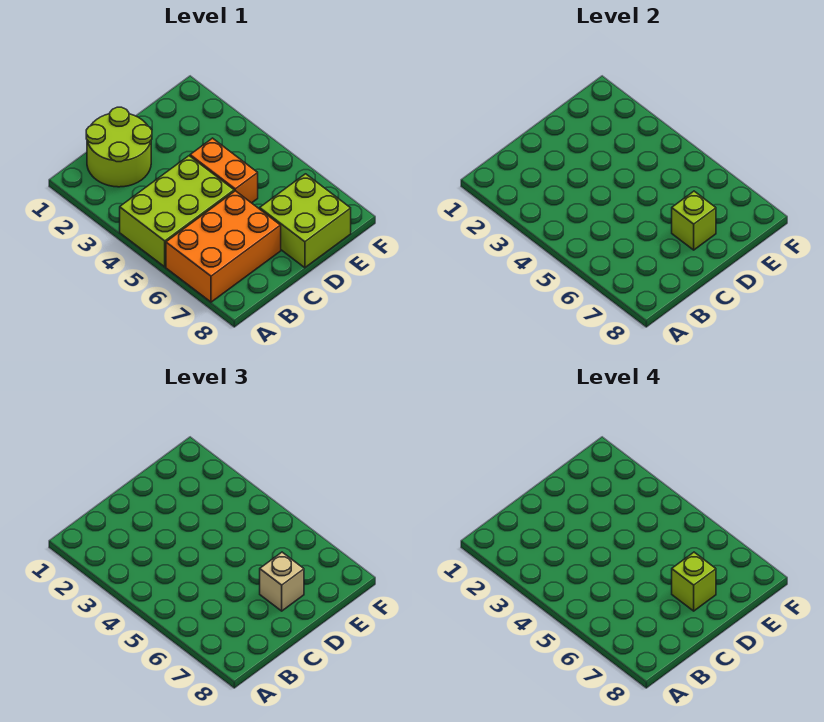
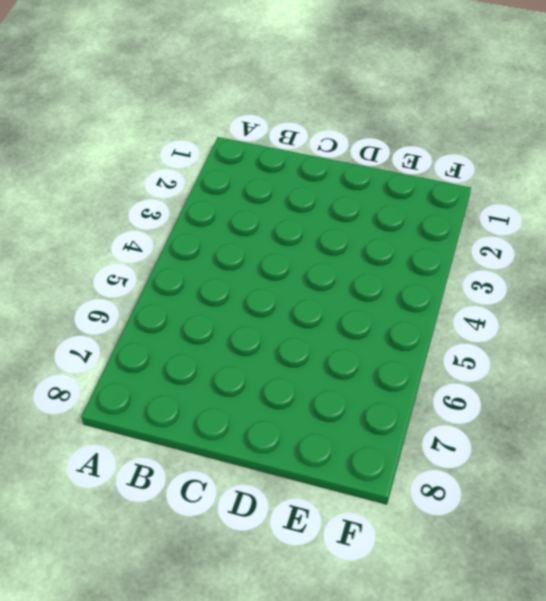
none -> lime brick A4:C5 level 1
none -> orange brick A6:C7 level 1

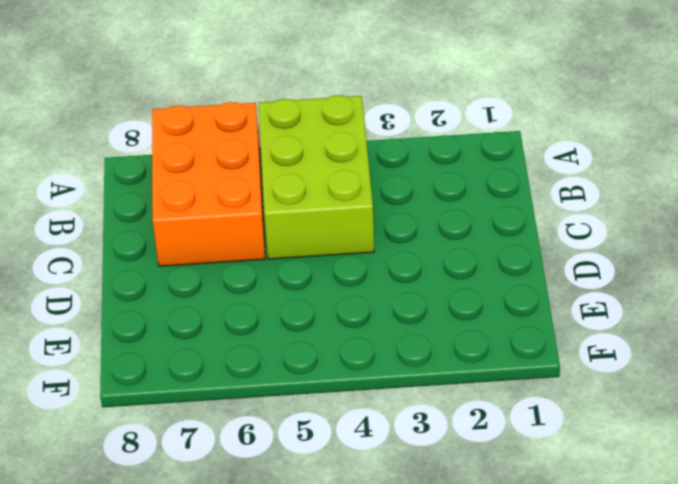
none -> lime round brick B1:C2 level 1
none -> orange brick D4:D5 level 1

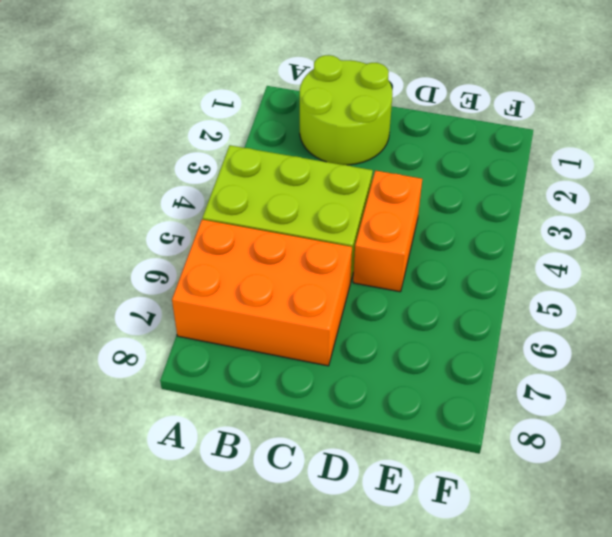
none -> lime brick D7:E8 level 1
none -> lime brick D7 level 2

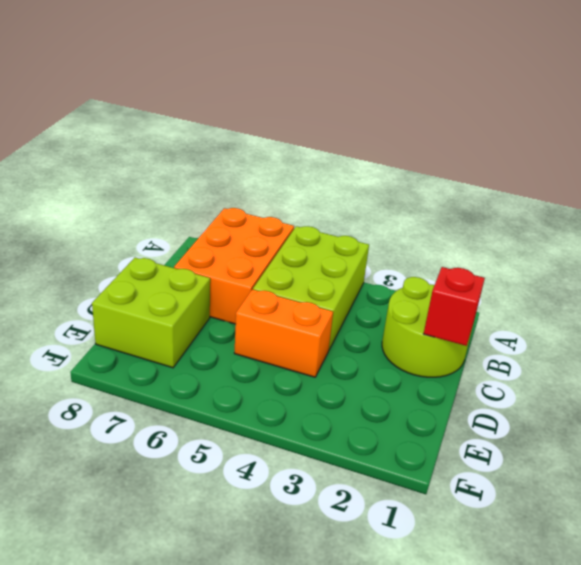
red brick C1 level 2 -> none
none -> lime brick D7 level 2
none -> tan brick D7 level 3

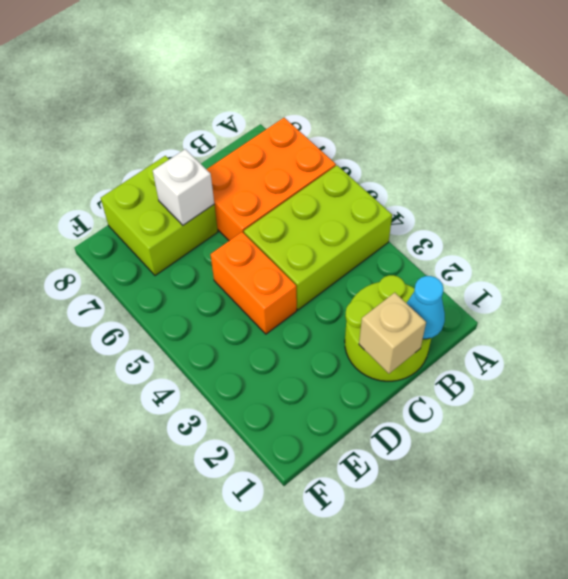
cyan cone B1 level 2 -> none
tan brick C1 level 2 -> tan brick D7 level 3
white brick D7 level 2 -> lime brick D7 level 2
none -> lime brick D7 level 4

